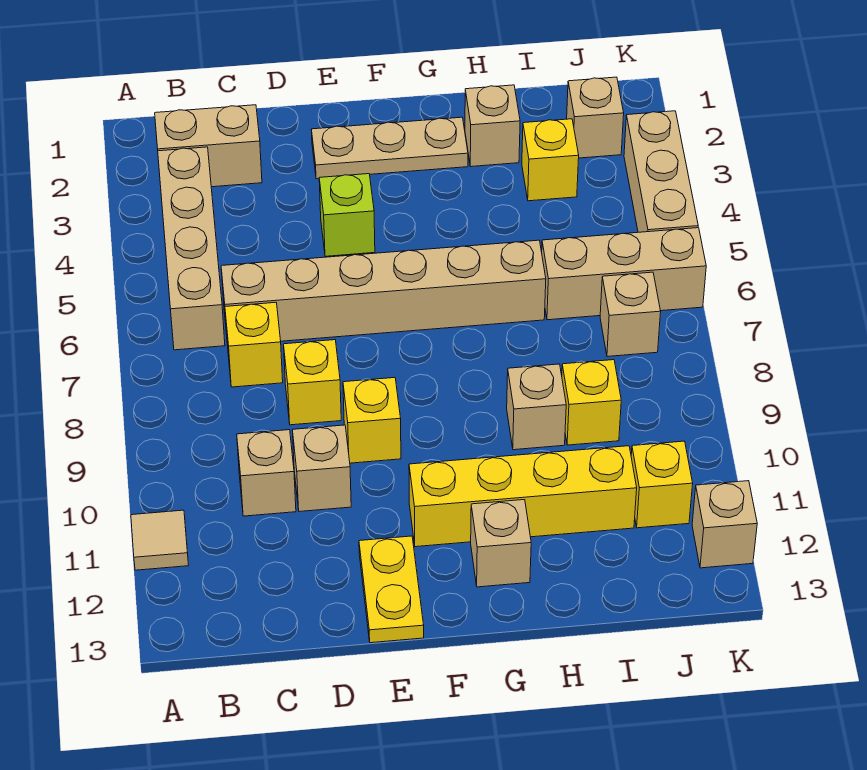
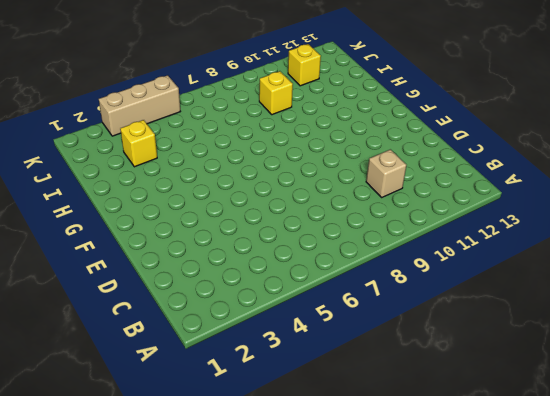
none -> tan tile A11 level 1
none -> tan brick B2:C2 level 1
none -> tan brick B3:B6 level 1

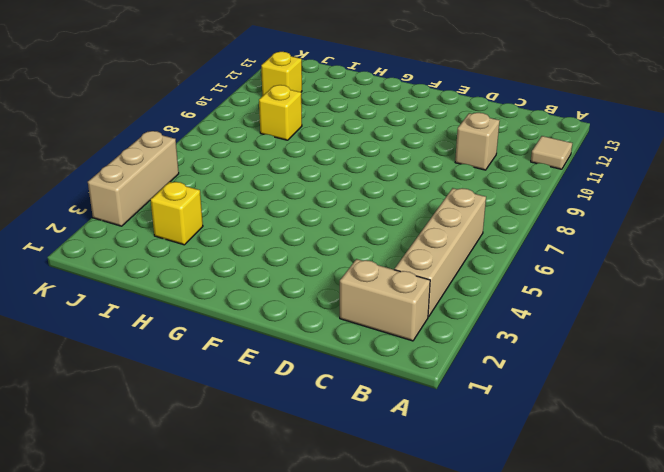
none -> tan brick C6:H6 level 1
none -> yellow brick C7 level 1
none -> yellow brick D8 level 1

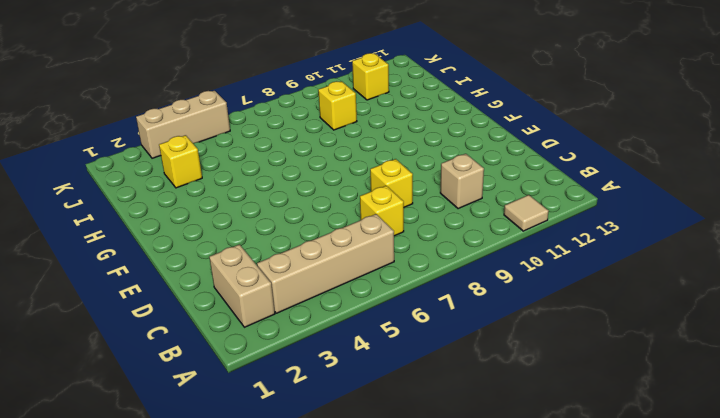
none -> tan brick C6:H6 level 1
none -> tan brick D10 level 1
none -> tan plate E2:G2 level 1

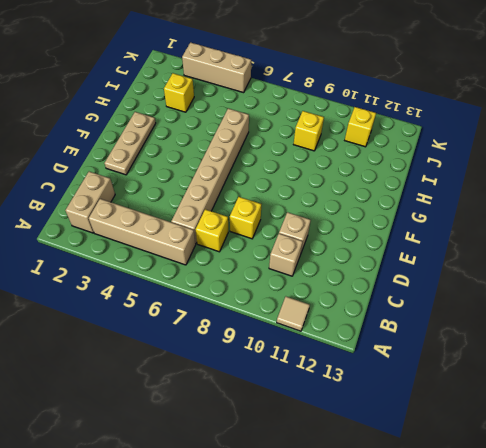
none -> lime brick E4 level 1
none -> yellow brick E9 level 1
none -> yellow plate E12:E13 level 1

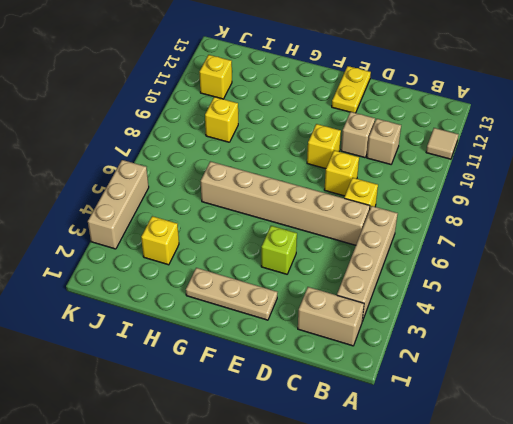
none -> yellow brick F11:I11 level 1
none -> tan brick G12 level 1
none -> tan brick H2 level 1

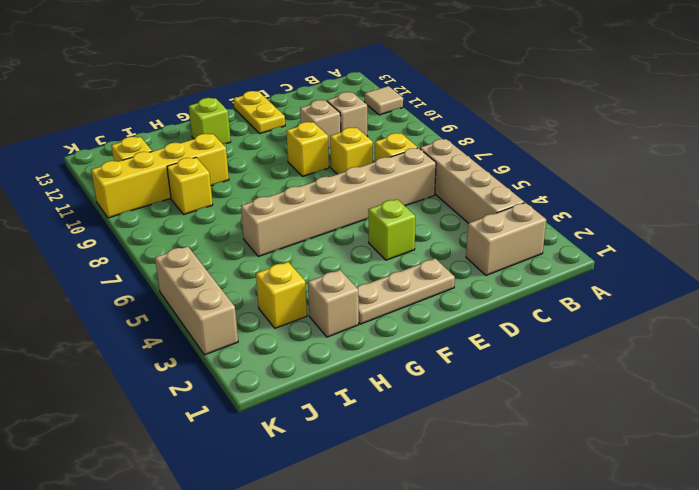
lime brick G12 level 1 -> tan brick G12 level 1
yellow brick H10:K10 level 1 -> yellow brick F11:I11 level 1
none -> tan brick H9 level 1
none -> tan brick I6:K6 level 1
none -> tan brick J2 level 1

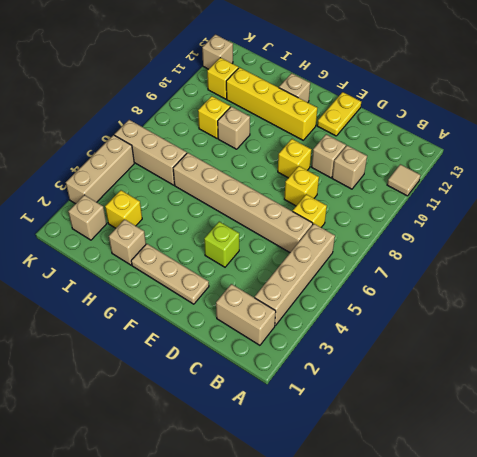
none -> tan brick J7 level 1

